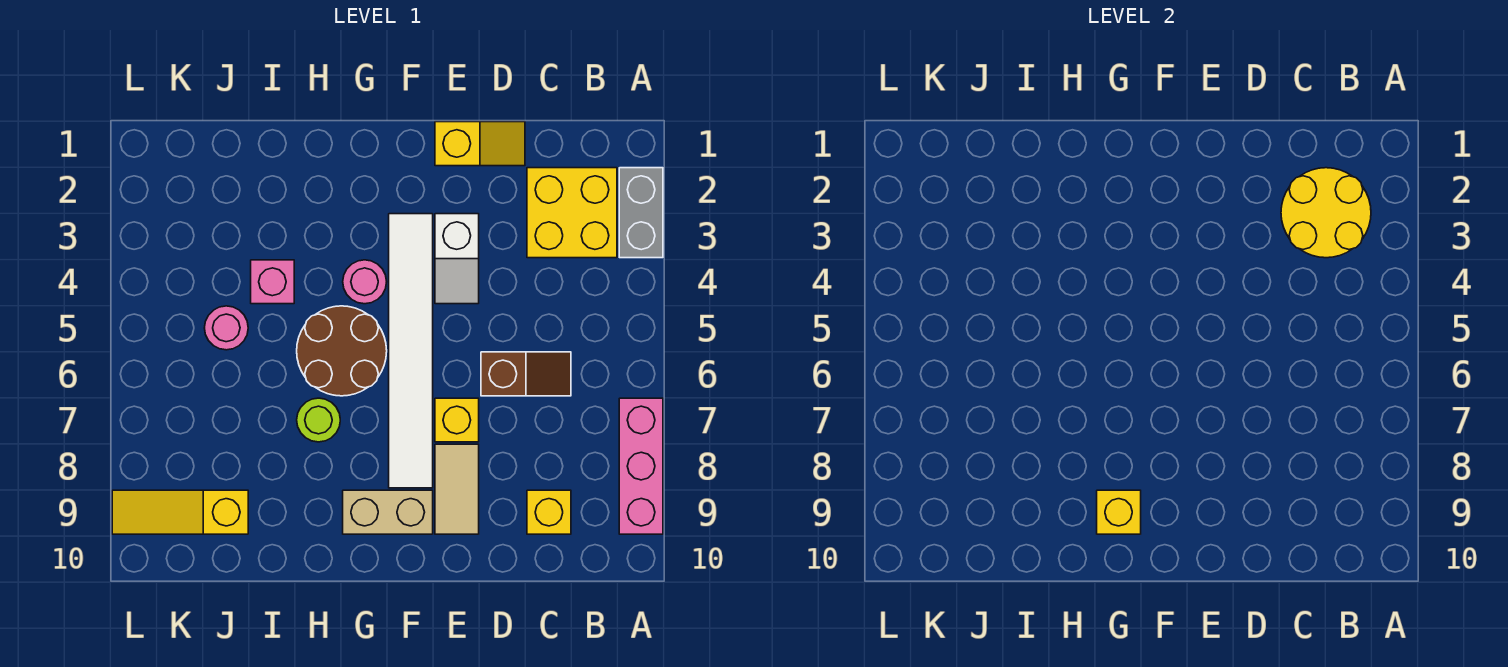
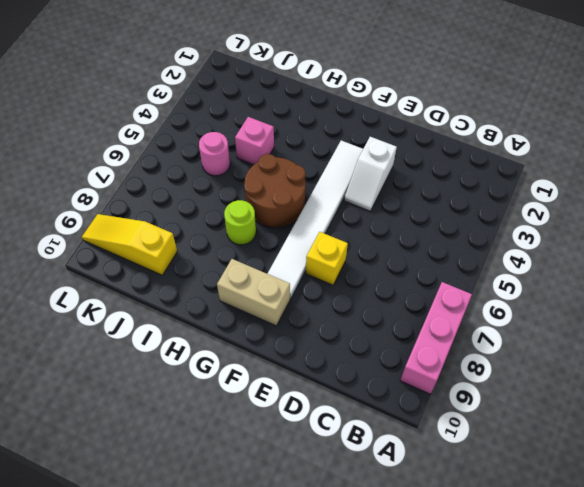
none -> grey brick A2:A3 level 1
none -> yellow brick B2:C3 level 1
none -> brown slope C6:D6 level 1 top D

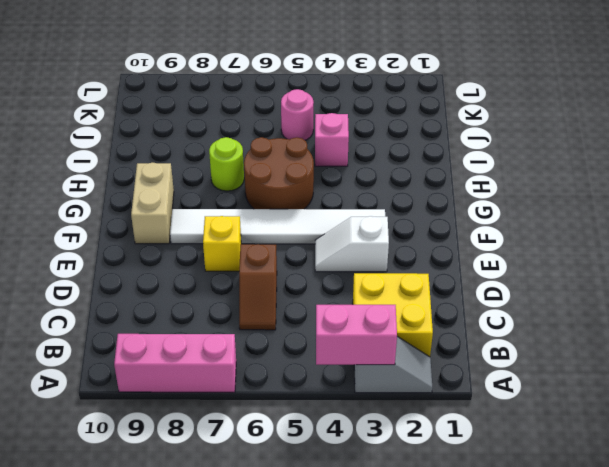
grey slope A2:A3 level 1 top 3 -> grey brick A2:A3 level 1
pink brick A3:A4 level 2 -> none
none -> yellow brick C9 level 1
none -> yellow slope D1:E1 level 1 top E
none -> tan tile E8:E9 level 1

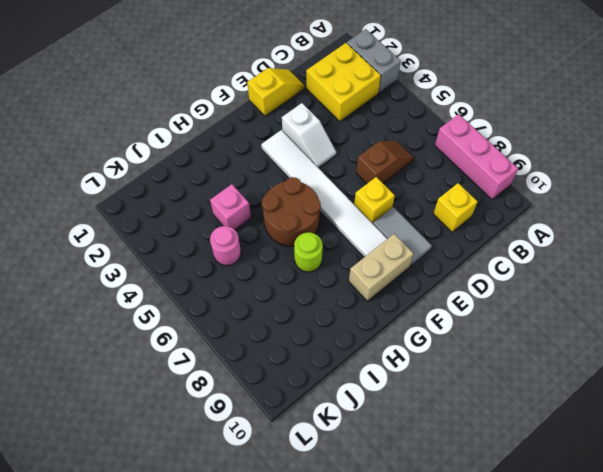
grey tile E8:E9 level 1 -> tan tile E8:E9 level 1
none -> pink round brick G4 level 1
none -> yellow slope J9:L9 level 1 top J
none -> yellow round brick B2:C3 level 2

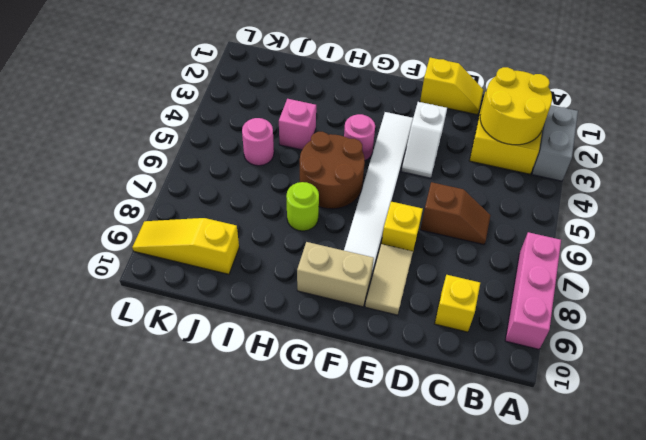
none -> yellow brick G9 level 2

